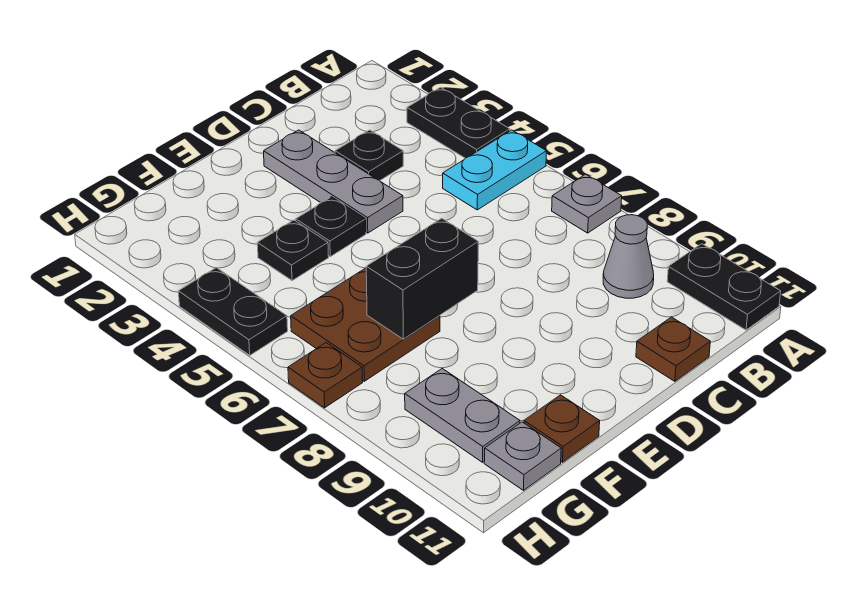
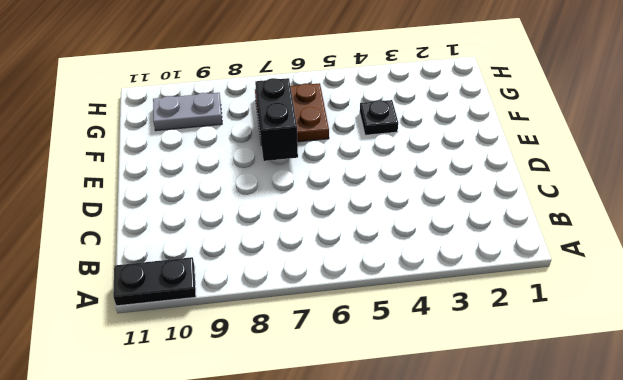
none -> black plate A3:A4 level 1
none -> cyan plate A5:B5 level 1
none -> grey plate A7 level 1

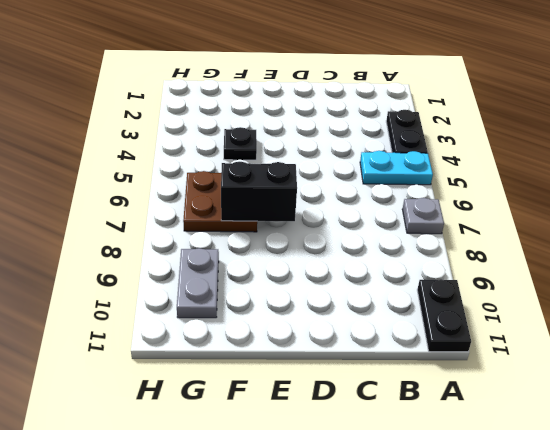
none -> grey cone B9 level 1
none -> black plate C3 level 1
none -> brown plate C11 level 1

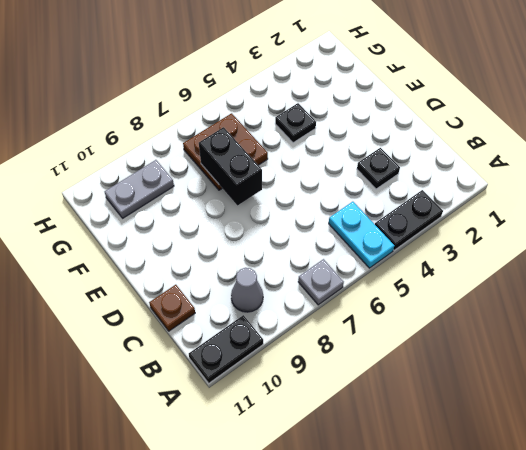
none -> grey plate D2:D4 level 1
none -> black plate E4 level 1
none -> brown plate F11 level 1

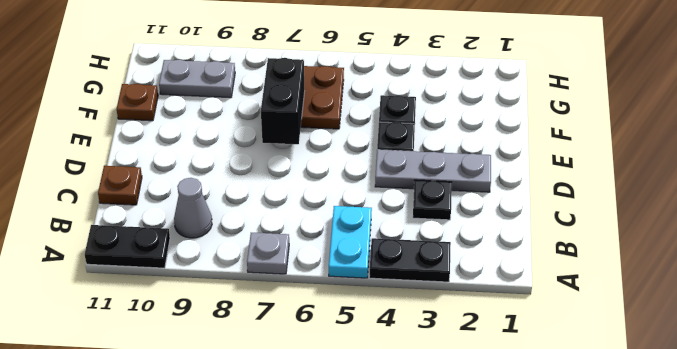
none -> grey plate G11 level 1
none -> black plate H4:H5 level 1
none -> brown plate H7 level 1

